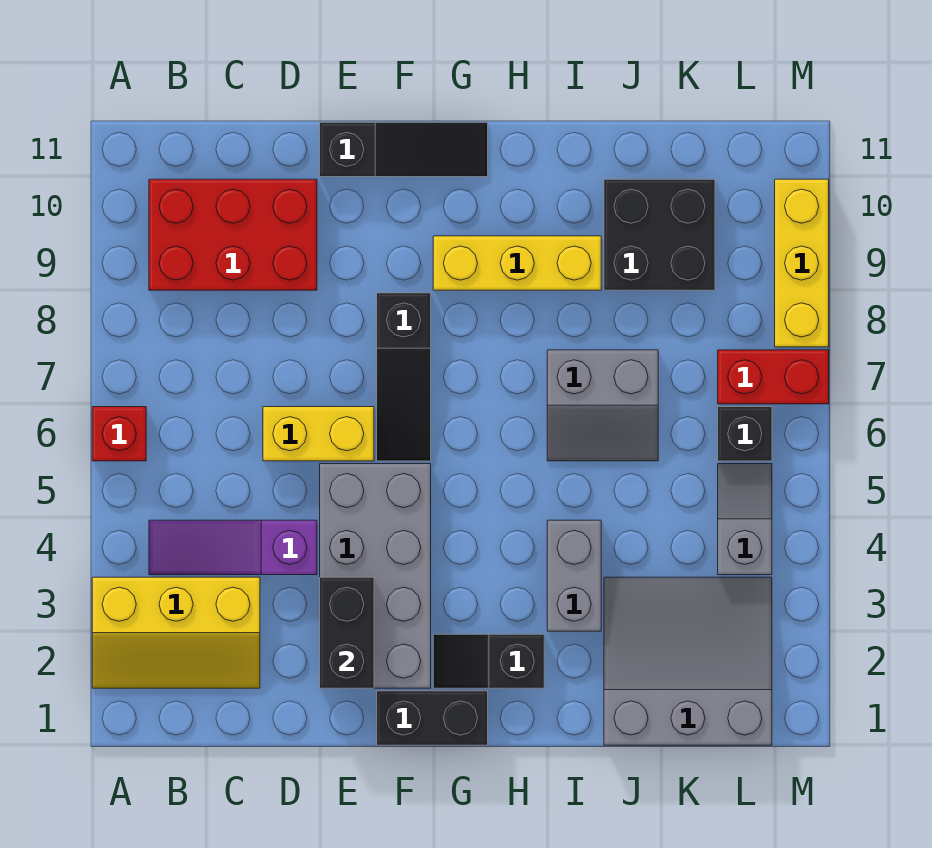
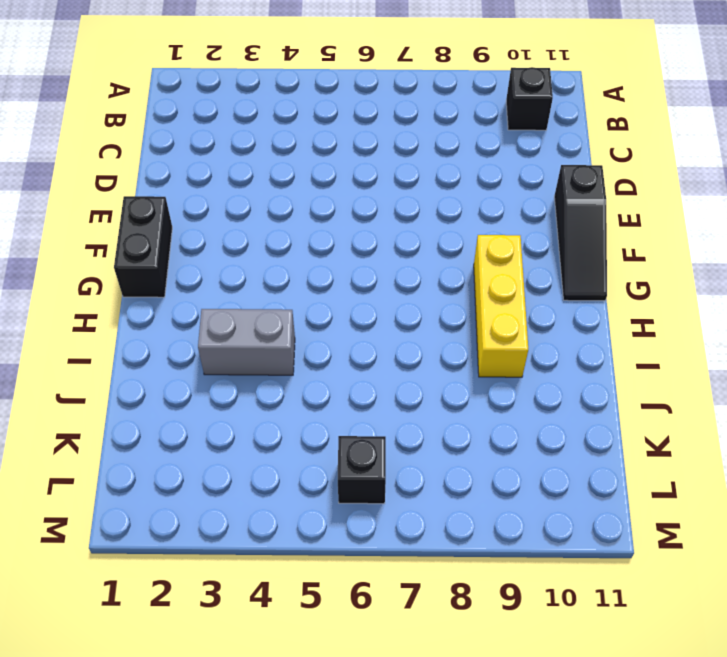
black brick B10 level 1 -> red brick B9:D10 level 1
none -> yellow slope A2:C3 level 1 top 3
none -> red brick A6 level 1
none -> purple slope B4:D4 level 1 top D

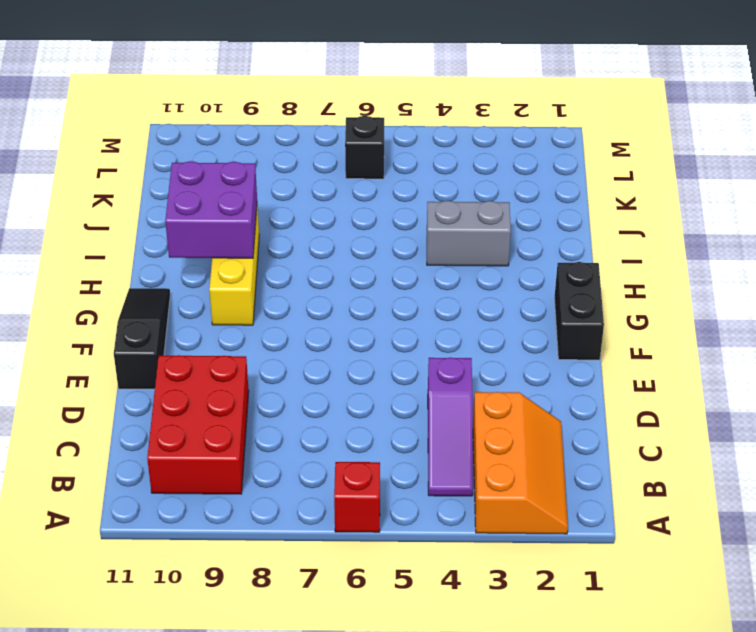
orange slope A2:C3 level 1 top 3 -> yellow slope A2:C3 level 1 top 3
purple brick H9:I10 level 2 -> none
none -> yellow brick D6:E6 level 1
none -> grey brick E2:F5 level 1
none -> black slope F6:F8 level 1 top 8

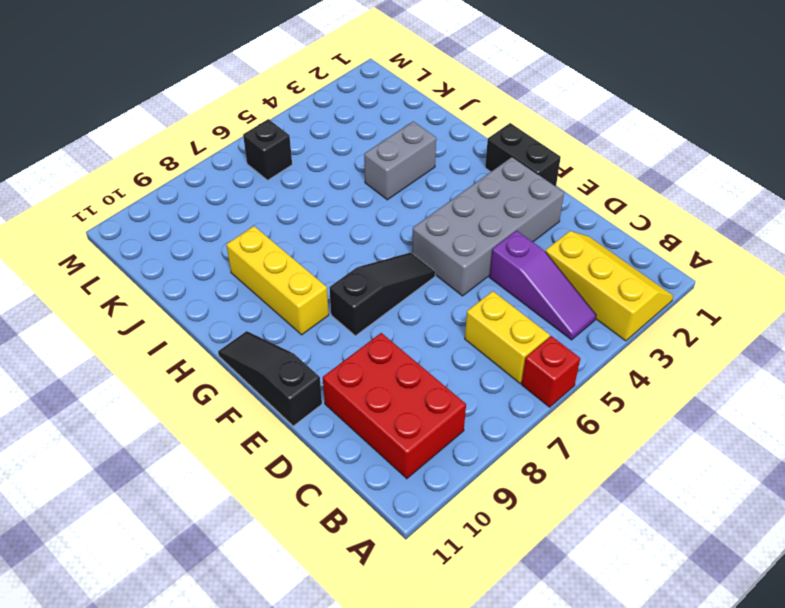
yellow brick B6:C6 level 1 -> yellow brick D6:E6 level 1
none -> black slope G2:H2 level 1 top H
none -> grey slope I6:J7 level 1 top 7
none -> grey slope J1:L3 level 1 top 1

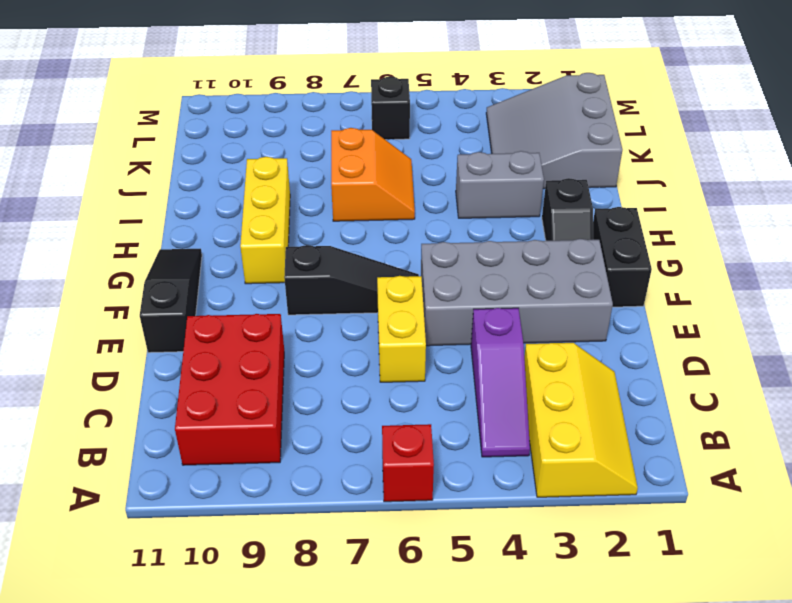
orange slope I6:J7 level 1 top 7 -> grey slope I6:J7 level 1 top 7
none -> black brick J9:K10 level 1
none -> grey slope L4:L5 level 1 top 4
none -> red brick L7:M7 level 1

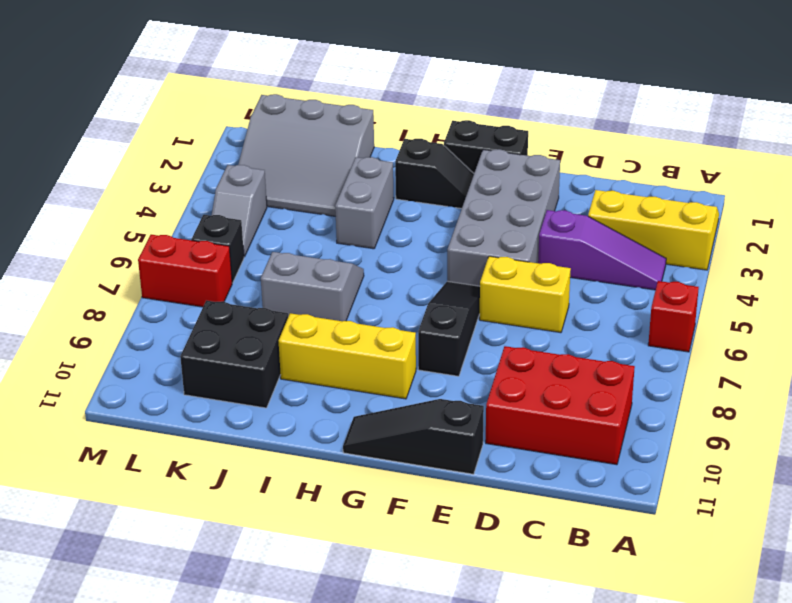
none -> yellow brick M8:M10 level 1
none -> black brick E2:E3 level 2

